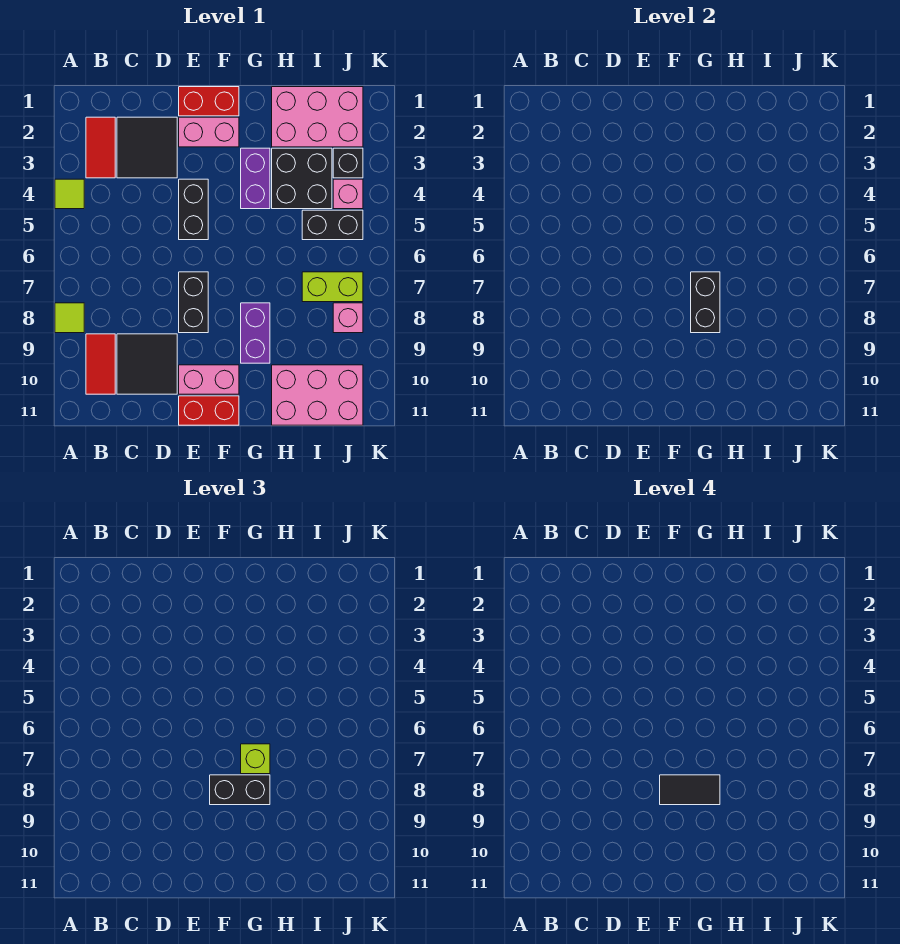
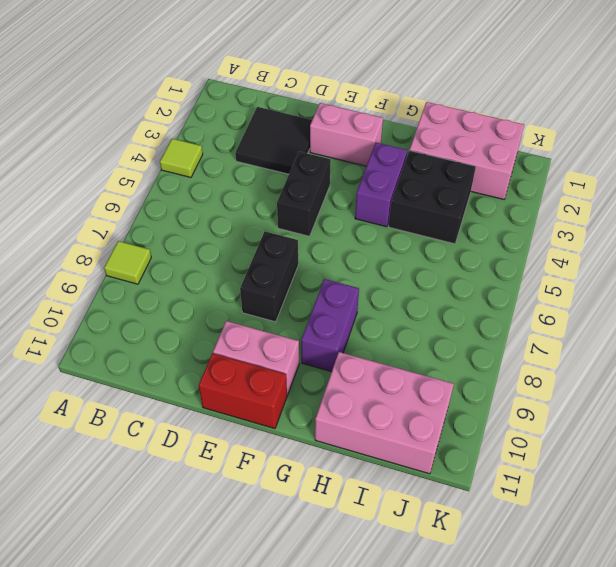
none -> red tile B2:B3 level 1
none -> red tile B9:B10 level 1
none -> black tile C9:D10 level 1

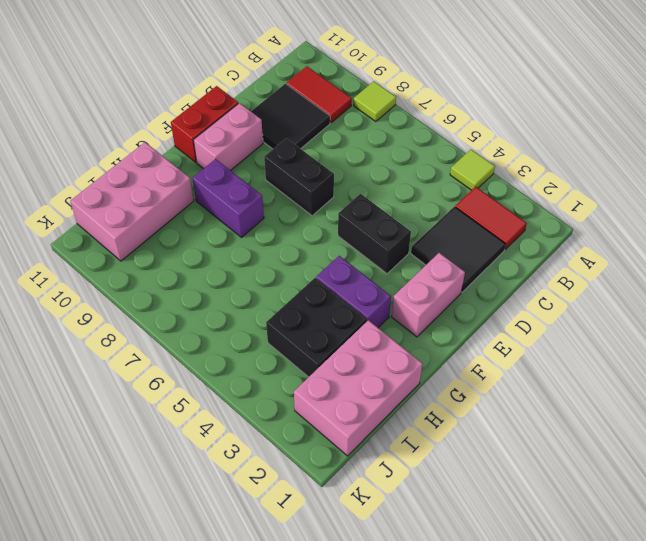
none -> red brick E1:F1 level 1
none -> black brick I5:J5 level 1
none -> lime brick I7:J7 level 1

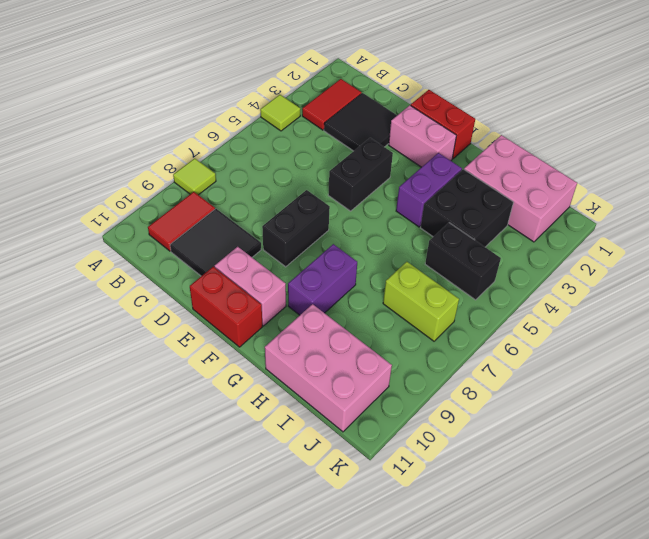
none -> black brick J3 level 1
none -> pink brick J4 level 1
none -> pink brick J8 level 1

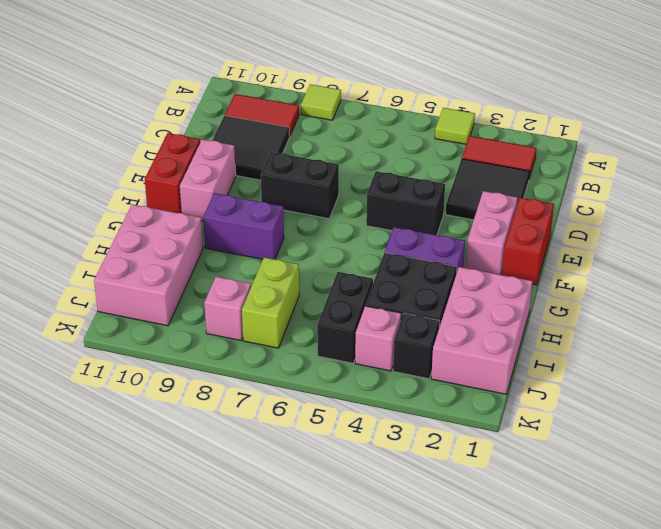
none -> black brick G7:G8 level 2
none -> black brick F8:G8 level 3
none -> lime brick G7 level 3

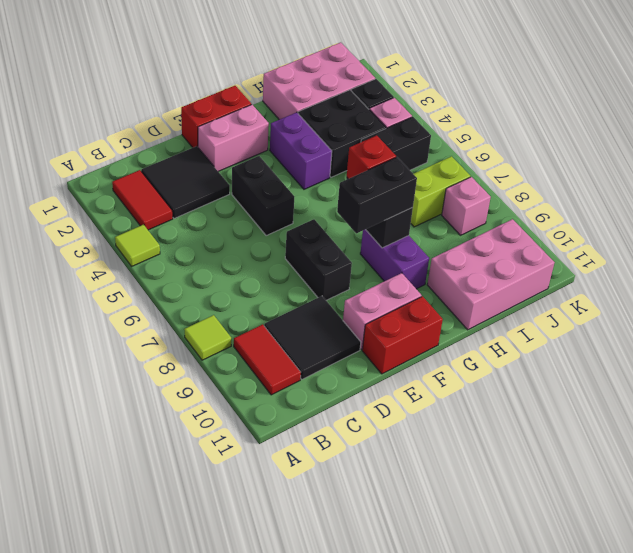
red brick G7 level 3 -> lime brick G7 level 3
none -> black tile F8:G8 level 4

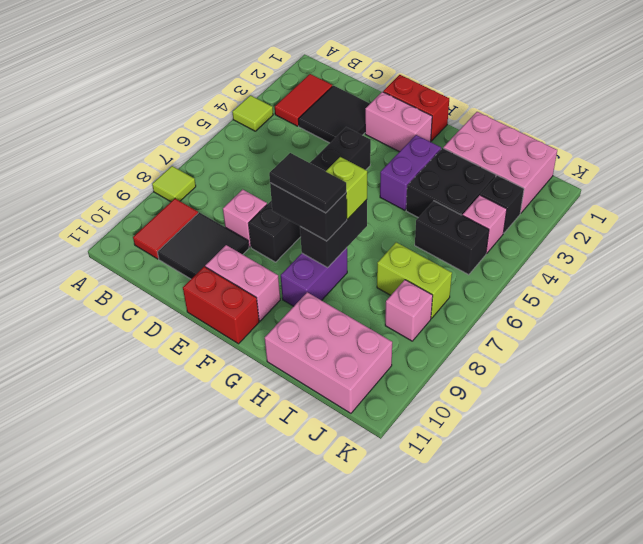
pink brick D8 level 1 -> none

